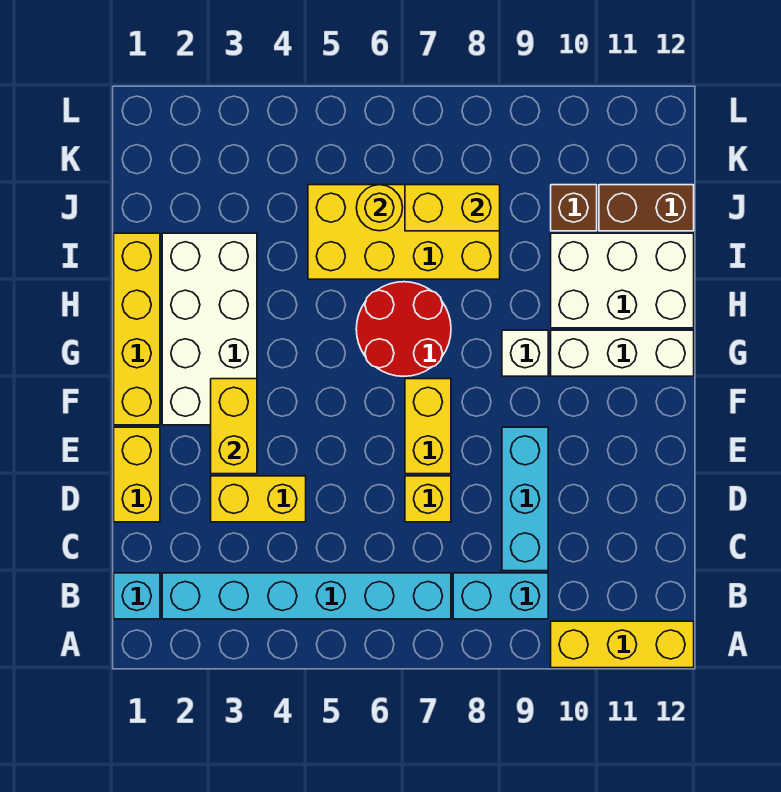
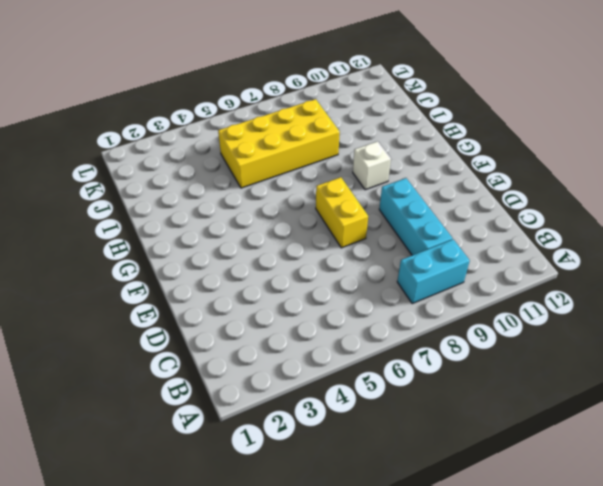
none -> yellow brick A10:A12 level 1
none -> cyan brick B1 level 1
none -> cyan brick B2:B7 level 1

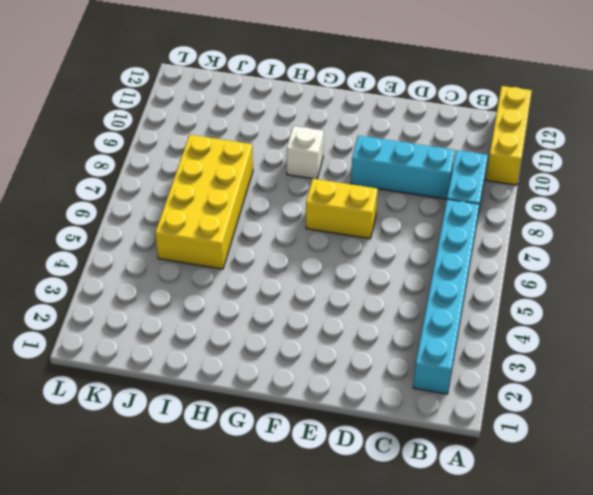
none -> cyan brick B1 level 1
none -> yellow brick D1:E1 level 1
none -> yellow brick D3:D4 level 1

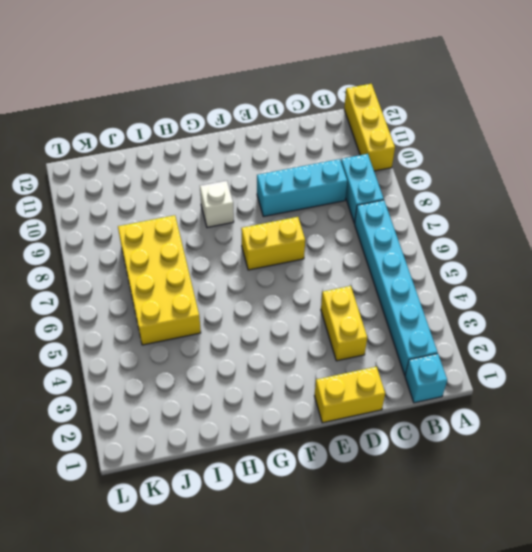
none -> yellow brick D7 level 1
none -> yellow brick F1:I1 level 1
none -> white brick F2:I3 level 1

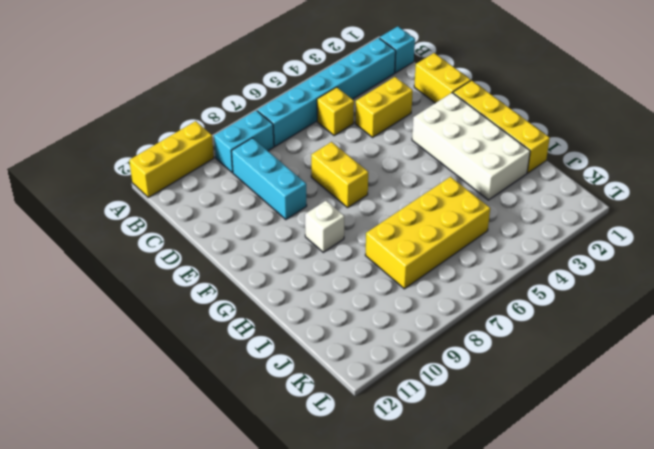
yellow brick C5 level 1 -> yellow brick D7 level 1
none -> red round brick G6:H7 level 1
none -> white brick G10:G12 level 1
none -> white brick H10:I12 level 1

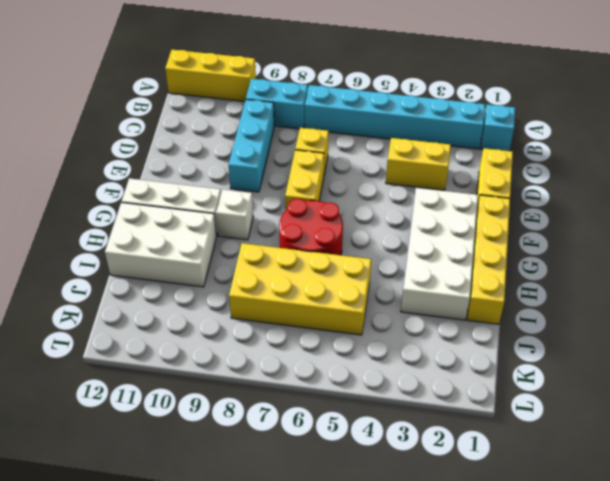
none -> brown brick J10 level 1
none -> brown brick J11:J12 level 1
none -> yellow brick E3:F3 level 2

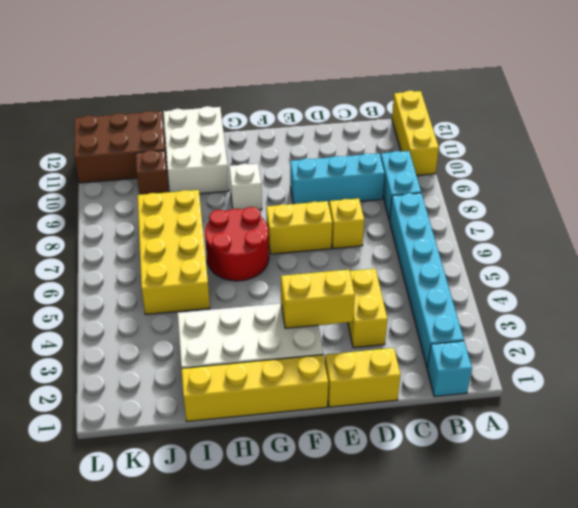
brown brick J11:L12 level 1 -> brown brick J11:J12 level 1
none -> white brick G10:G12 level 1
none -> yellow round brick J6 level 2
none -> yellow brick J7:J8 level 2

